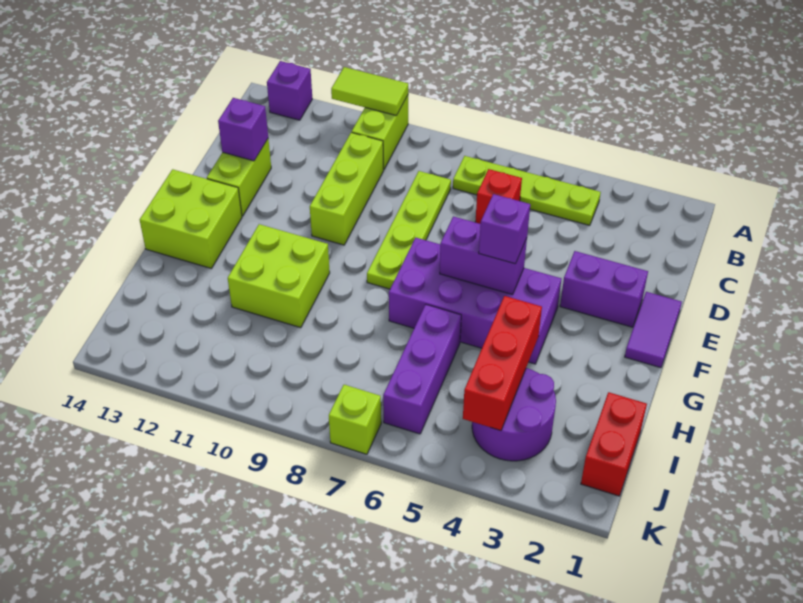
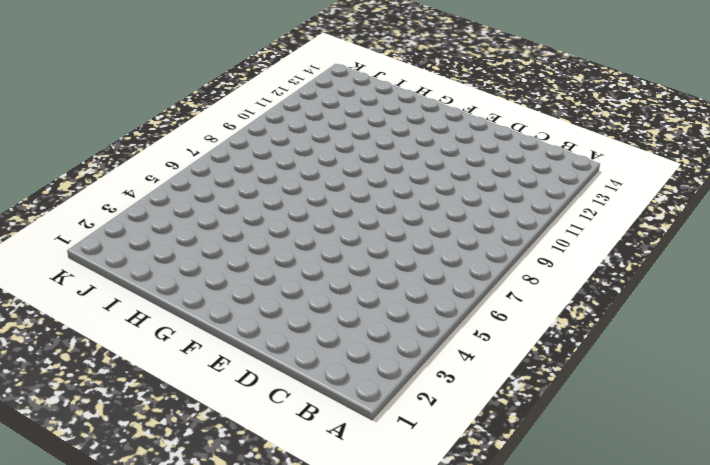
none -> lime brick A10:B10 level 1
none -> purple brick A13 level 1
none -> lime plate B4:B7 level 1

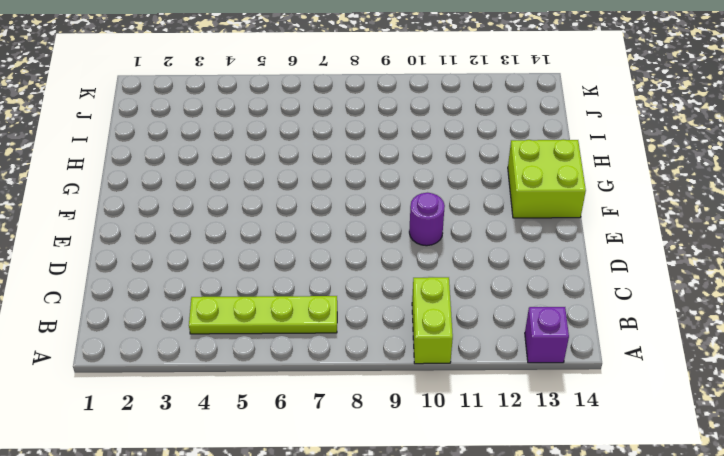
purple round brick E10 level 1 -> lime brick C10:E10 level 1
none -> red brick C6 level 1
none -> lime plate C8:F8 level 1
none -> lime brick D13:E13 level 1

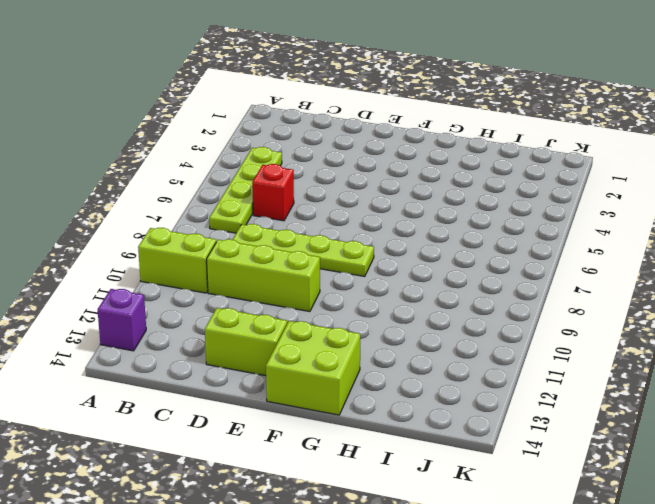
none -> purple tile E1:F1 level 1
none -> purple brick E2:E3 level 1
none -> purple brick F4:G7 level 1

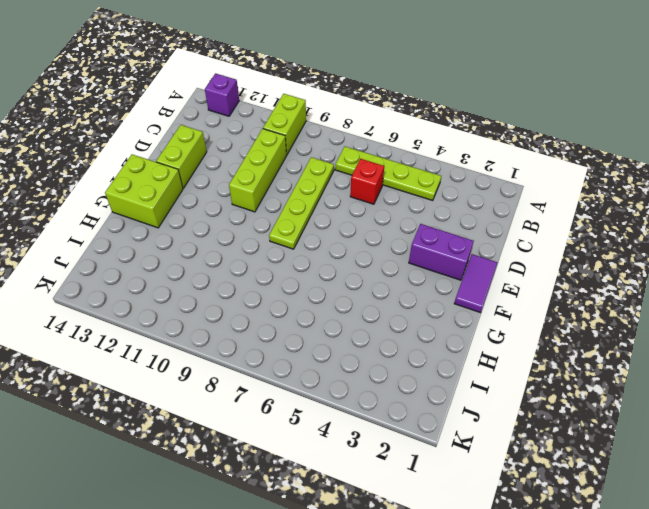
none -> purple brick F4:G7 level 1
none -> lime brick G10:H11 level 1
none -> purple brick H6:J6 level 1

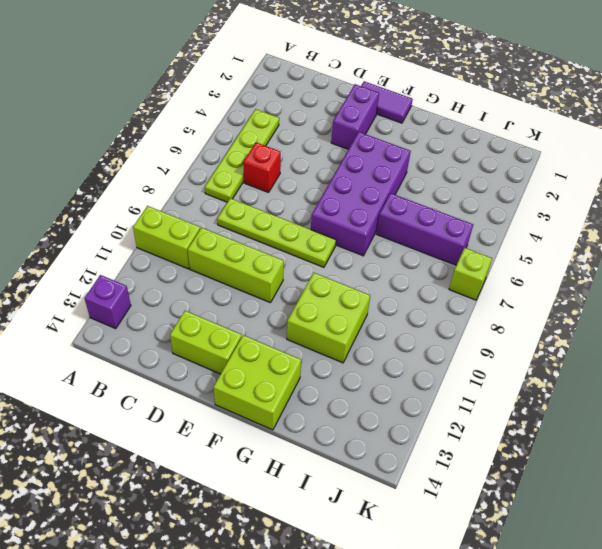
none -> red brick I1:J1 level 1
none -> purple round brick I3:J4 level 1
none -> lime tile A10:A11 level 2

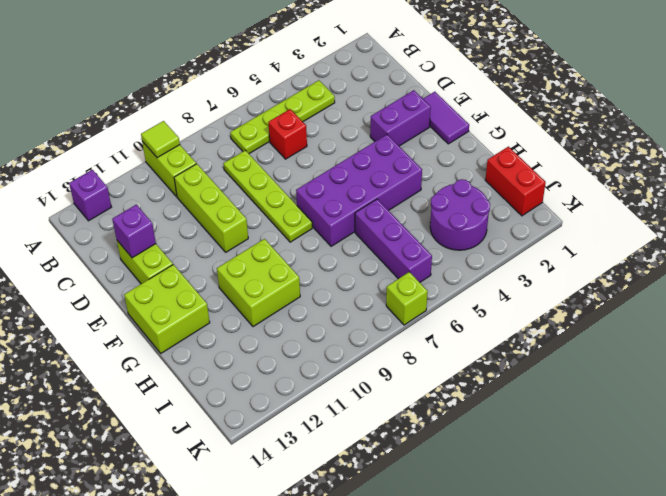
lime tile A10 level 2 -> lime tile A10:A11 level 2
none -> purple brick F5:F6 level 2
none -> red brick H4:J4 level 2
none -> purple brick F5 level 3

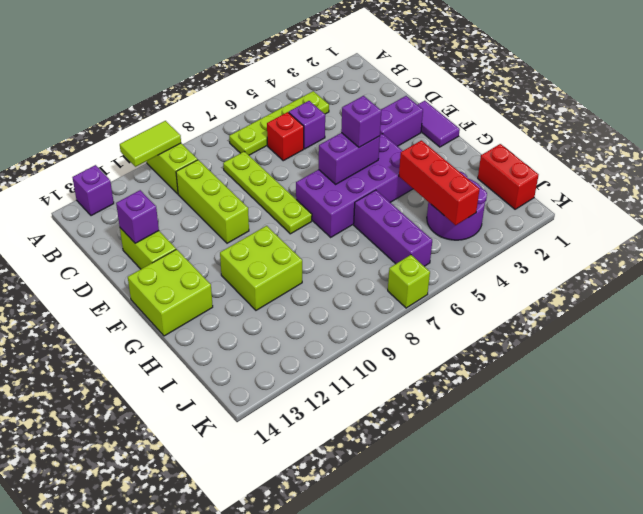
purple brick C5 level 1 -> none

